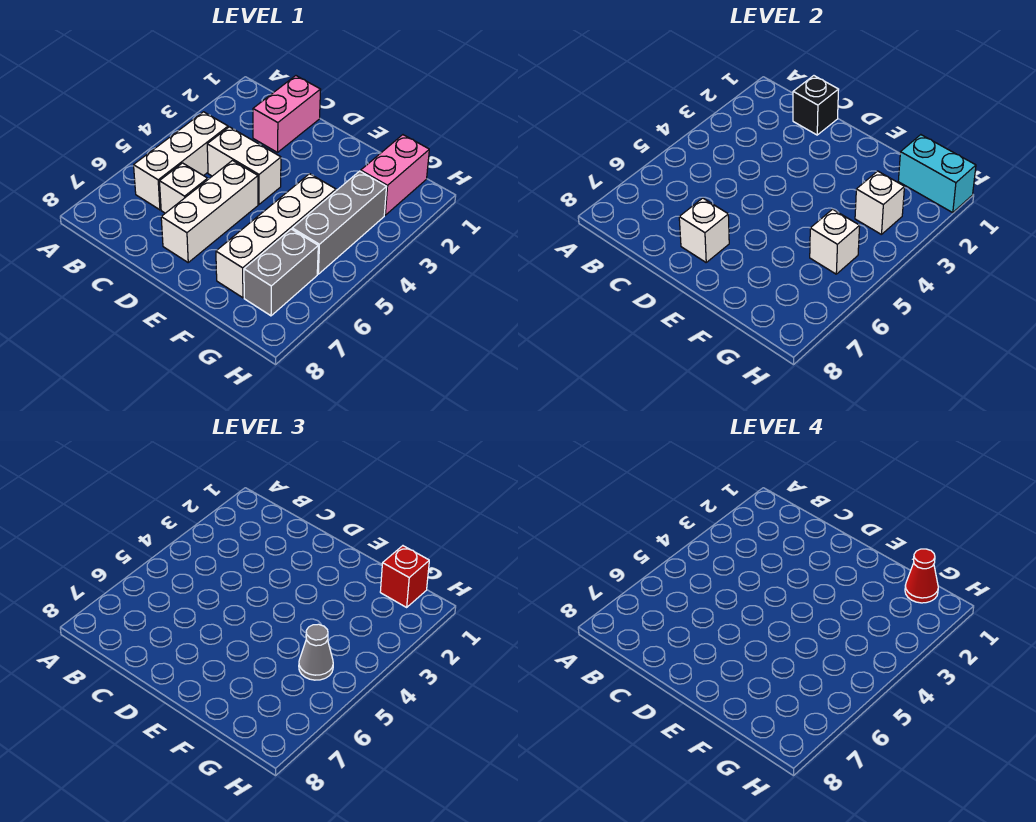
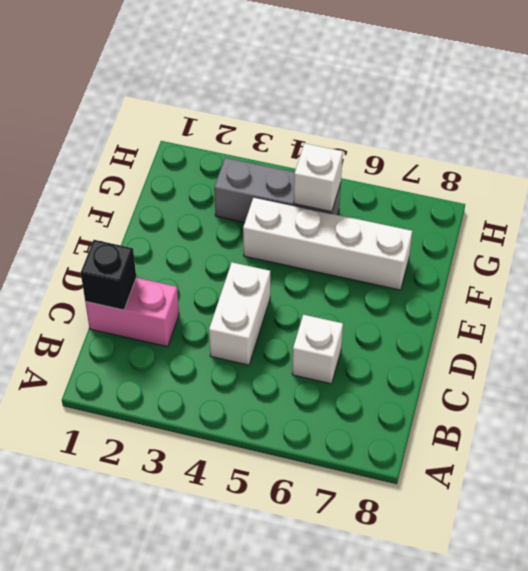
none -> white brick B4:B6 level 1
none -> white brick D5:D7 level 1
none -> pink brick G1:G2 level 1

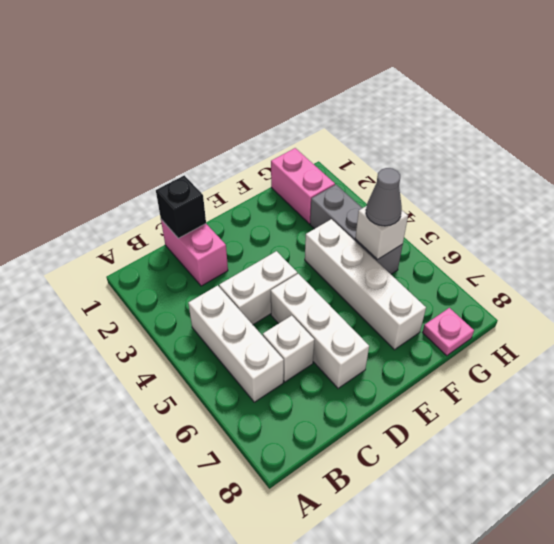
pink plate G8 level 1 -> none
none -> grey brick G6:G7 level 1
none -> white brick D7 level 2
none -> cyan brick G1:H1 level 2

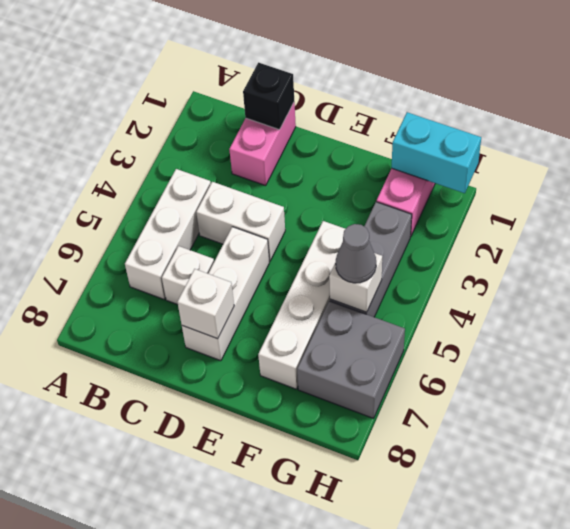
grey brick G6:H7 level 1 -> grey brick G6:G7 level 1
none -> white brick G3 level 2
none -> red brick G1 level 3
none -> red cone G1 level 4

